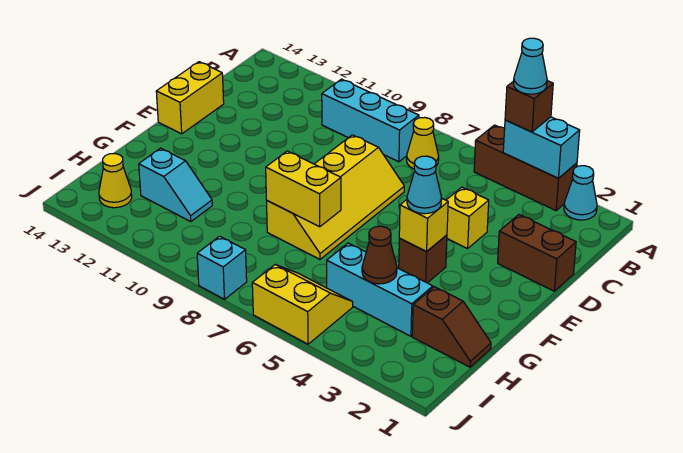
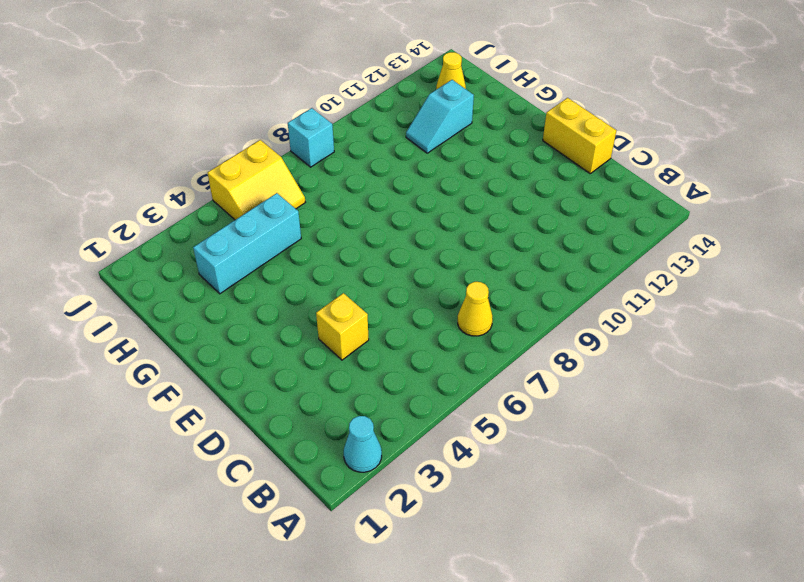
none -> brown brick A3:A5 level 1
none -> cyan brick B8:B10 level 1
none -> brown brick D1:D2 level 1

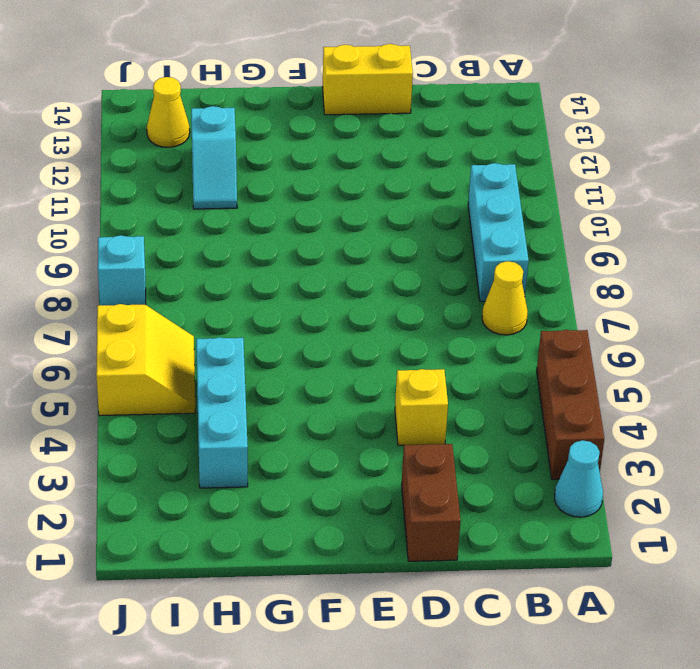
none -> yellow slope D7:G8 level 1 top 8
none -> brown brick F4 level 1
none -> brown slope H1:H2 level 1 top 2

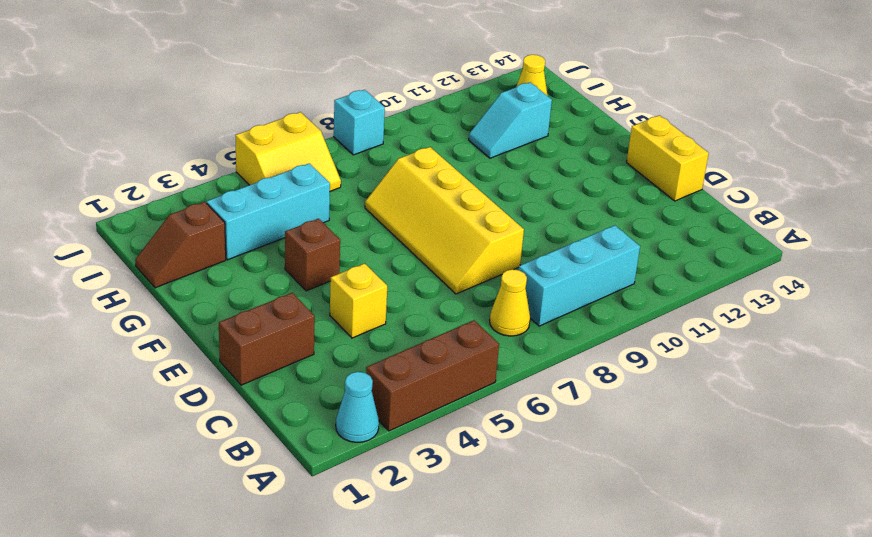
none -> cyan brick A3:A4 level 2
none -> yellow brick F4 level 2
none -> yellow brick G7:G8 level 2

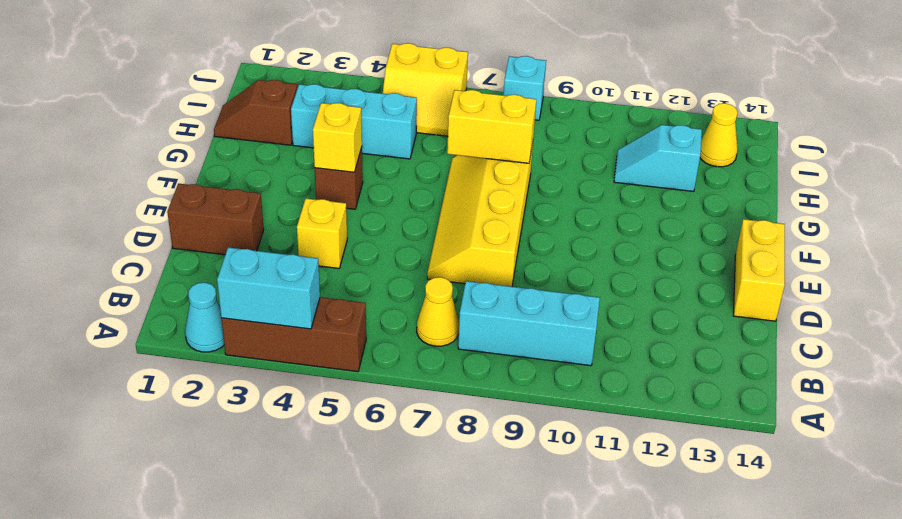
none -> brown cone H4 level 2
none -> brown brick A4 level 3
none -> cyan cone F4 level 3

